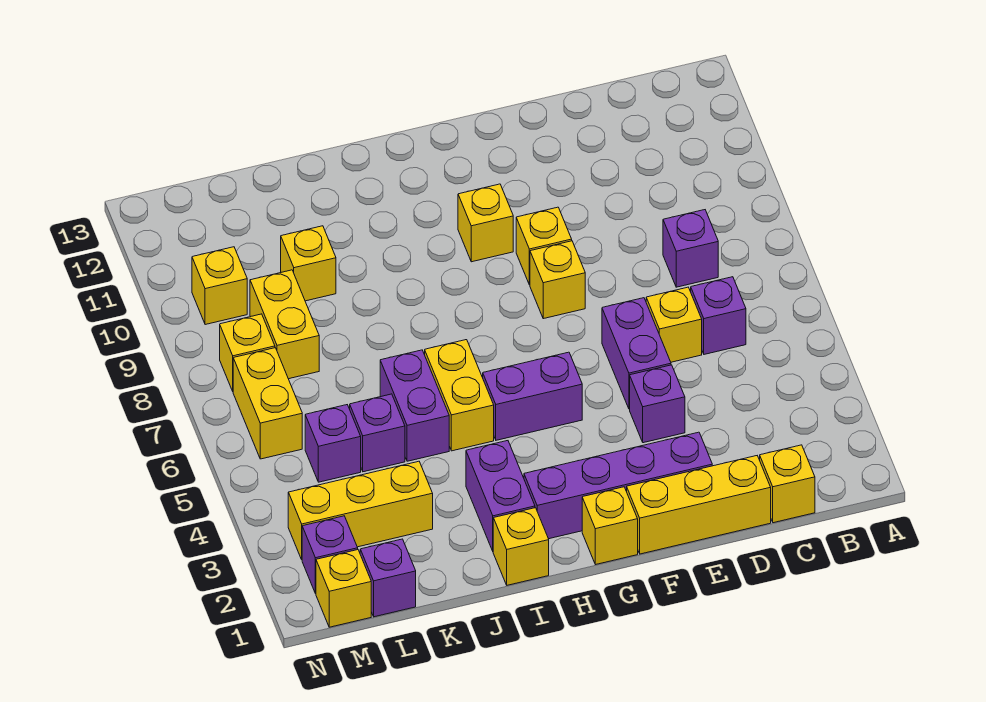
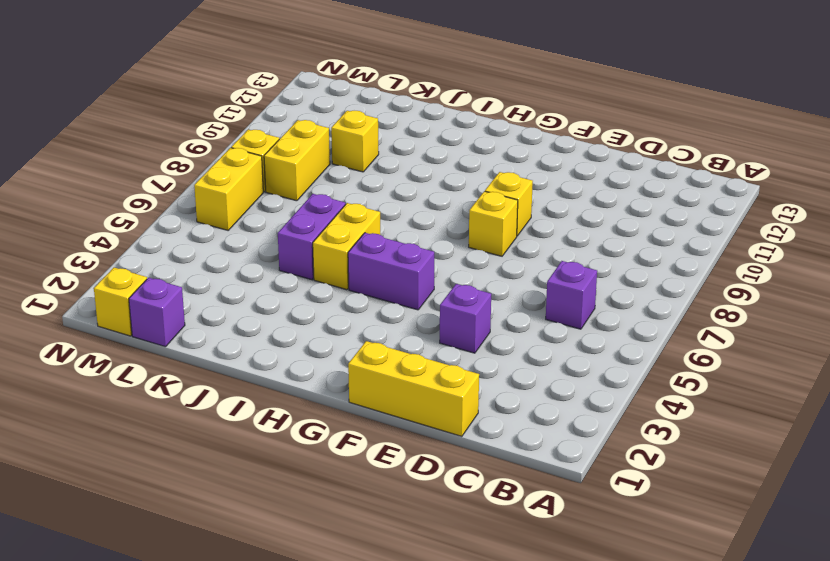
none -> yellow brick C1 level 1
none -> purple brick C8 level 1
none -> yellow brick D6 level 1

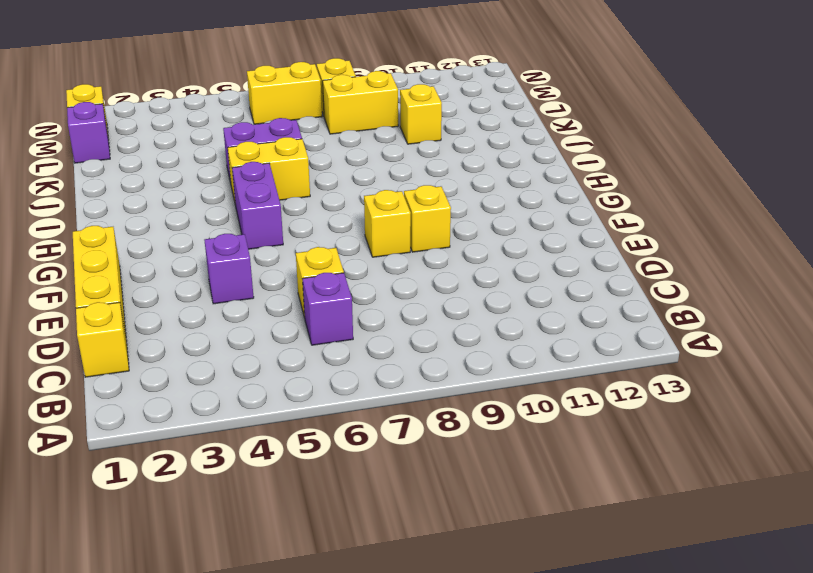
none -> purple brick C8 level 1
none -> purple brick E2:H2 level 1
none -> purple brick E5:E6 level 1

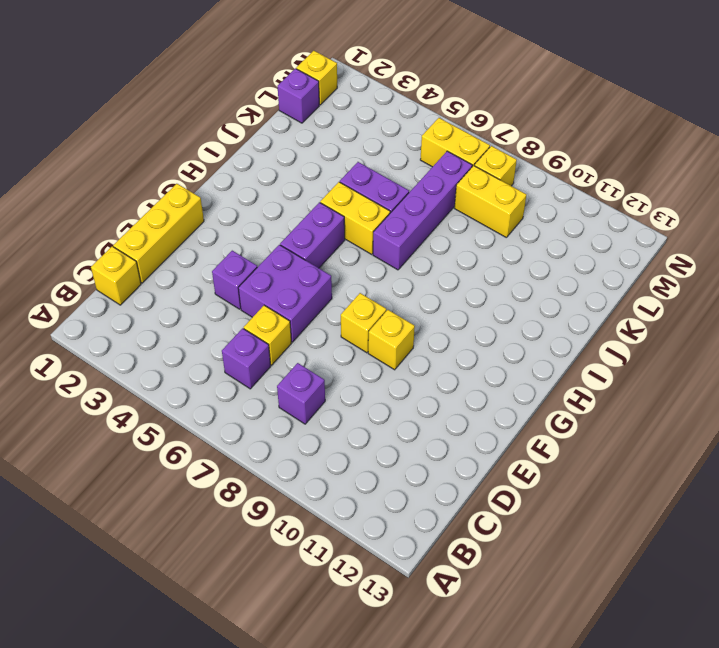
purple brick E5:F6 level 1 -> purple brick E5:E6 level 1
purple brick I7:L7 level 1 -> purple brick E2:H2 level 1
none -> yellow brick G1 level 1
none -> yellow brick G10 level 1
none -> yellow brick I1 level 1

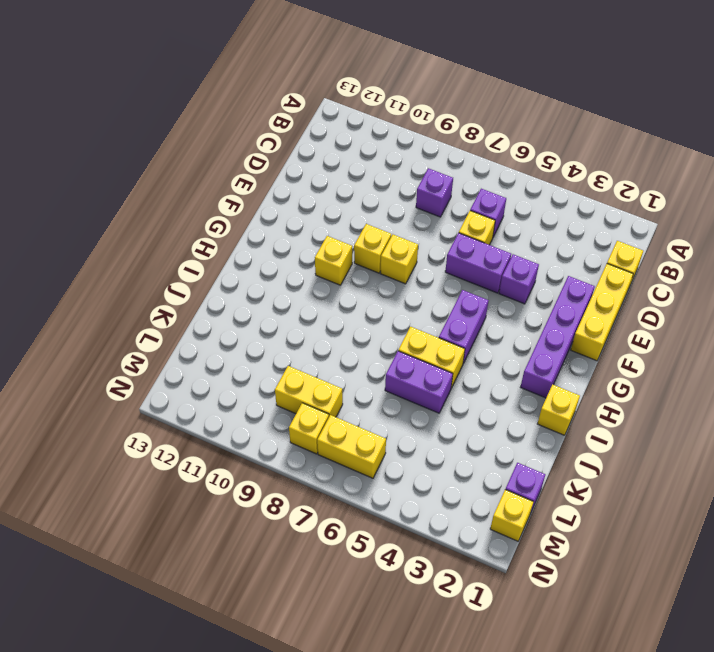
none -> yellow brick G1 level 1
none -> purple brick I2:I3 level 1
none -> yellow brick K3:M3 level 1

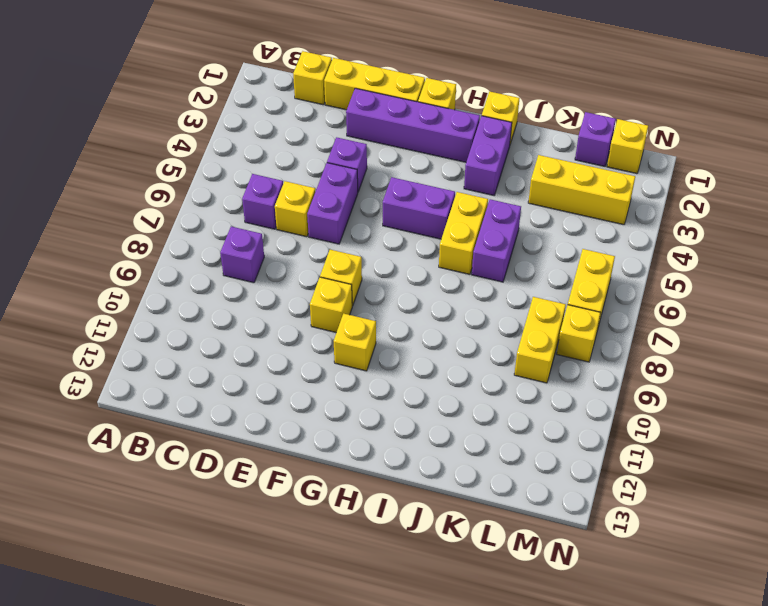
none -> purple brick K5 level 1
none -> yellow brick K10 level 1
none -> purple brick L5 level 1

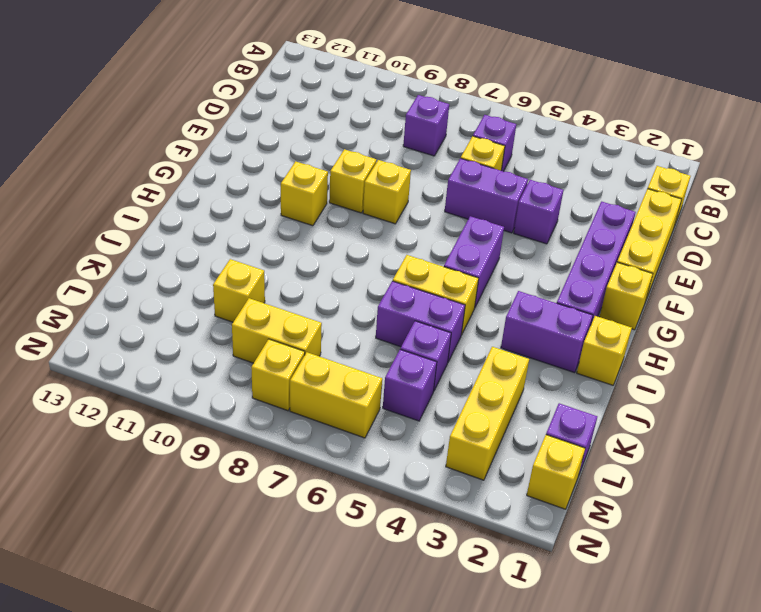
none -> purple brick M2 level 1
none -> yellow brick M10 level 1

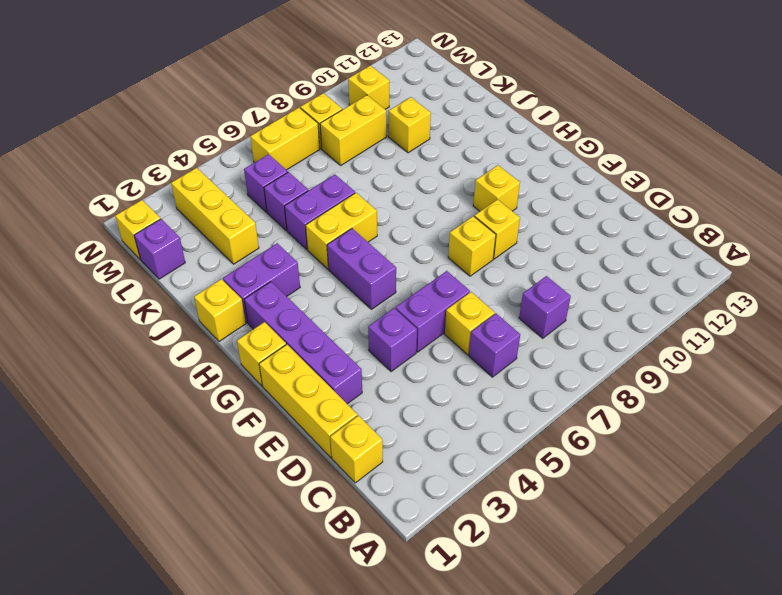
none -> purple brick M2 level 1

